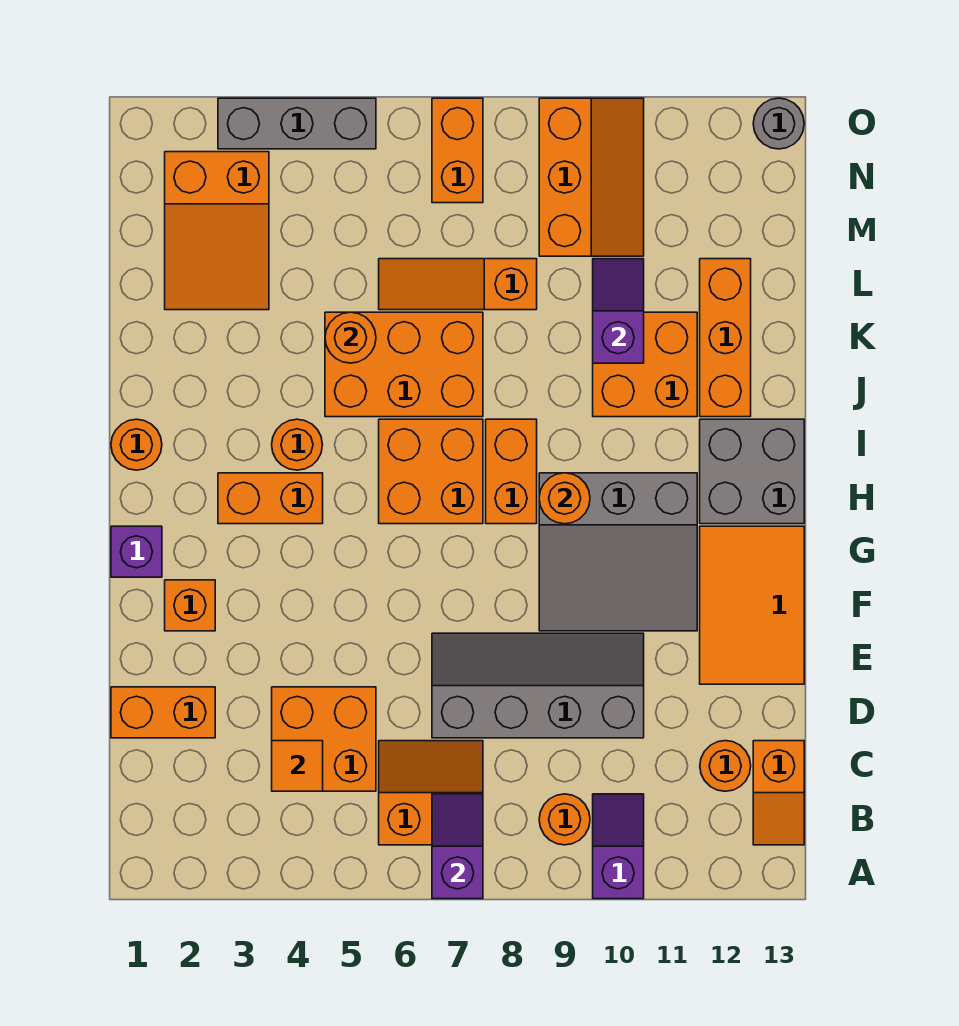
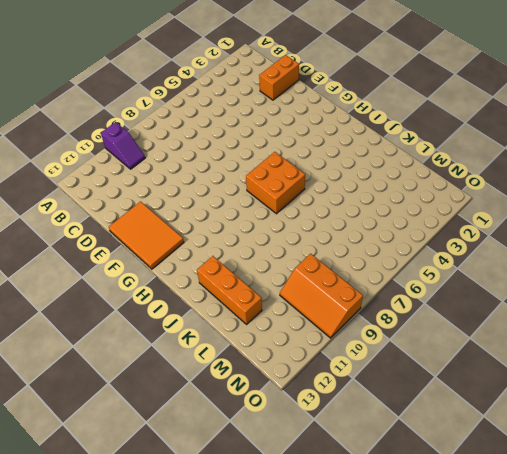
none -> orange slope B6:C7 level 1 top B
none -> orange round brick B9 level 1
none -> orange slope B13:C13 level 1 top C
none -> orange brick C4:D5 level 1

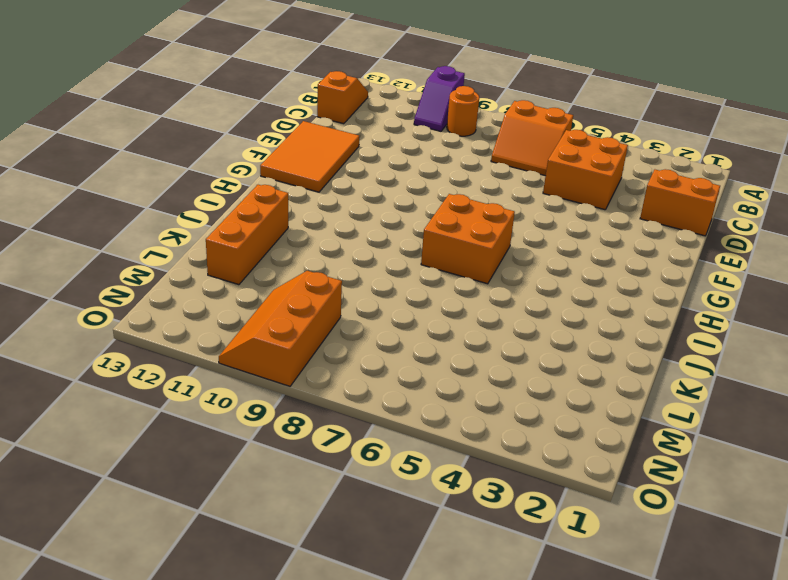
none -> orange round brick C12 level 1
none -> grey slope D7:E10 level 1 top D
none -> orange brick F2 level 1
none -> grey slope F9:H11 level 1 top H

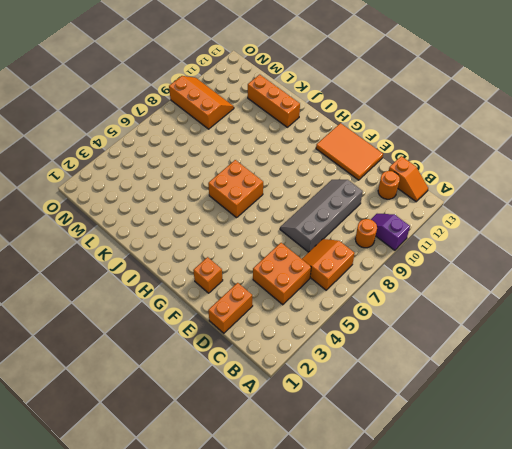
none -> grey slope F9:H11 level 1 top H
none -> purple brick G1 level 1
none -> orange brick H3:H4 level 1
none -> orange brick H8:I8 level 1

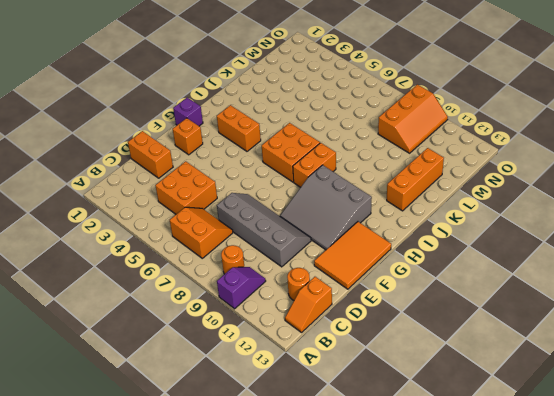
none -> grey brick H12:I13 level 1
none -> orange round brick I1 level 1
none -> orange round brick I4 level 1
none -> orange brick J5:K7 level 1

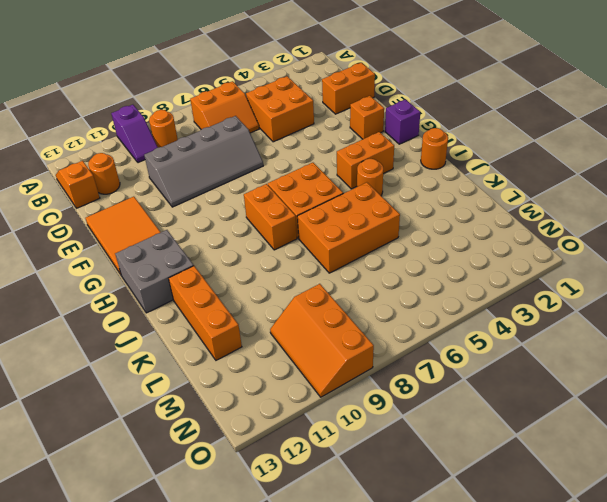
none -> grey slope F9:H11 level 1 top H
none -> orange brick J10:K11 level 1
none -> orange slope L2:N3 level 1 top N
none -> orange slope L6:L8 level 1 top 8

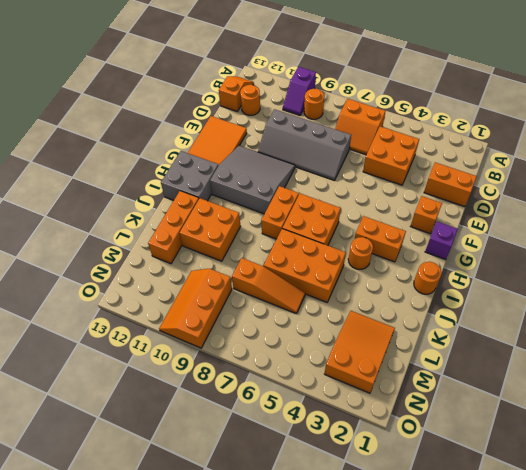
none -> orange brick N7:O7 level 1
none -> grey brick O3:O5 level 1
none -> grey round brick O13 level 1
none -> purple slope A7:B7 level 2 top A

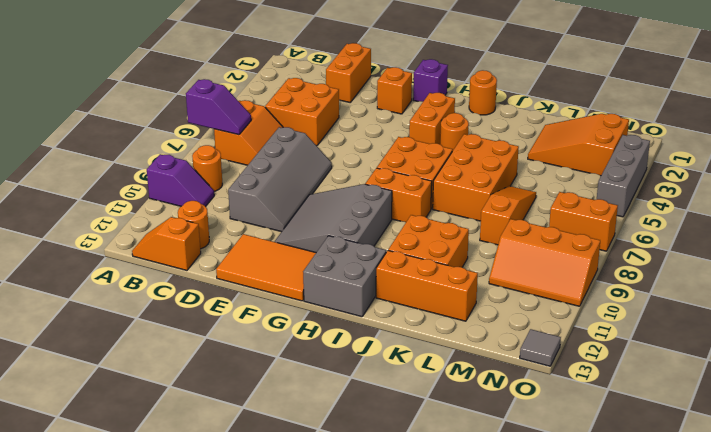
grey tile O13 level 1 -> grey round brick O13 level 1
none -> orange tile C4 level 2
none -> orange round brick H9 level 2
none -> orange round brick K5 level 2
none -> purple slope K10:L10 level 2 top K

